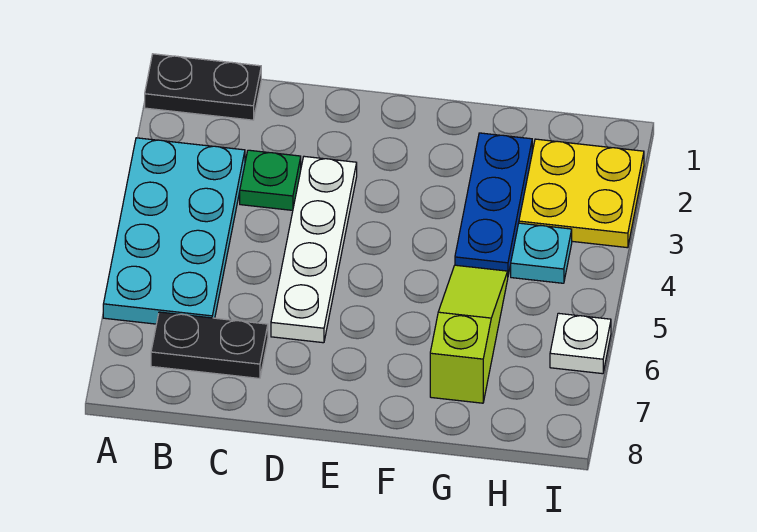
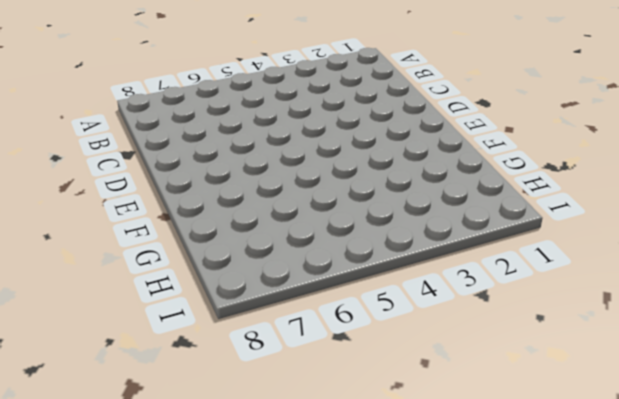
none -> black plate A1:B1 level 1
none -> cyan plate A3:B6 level 1

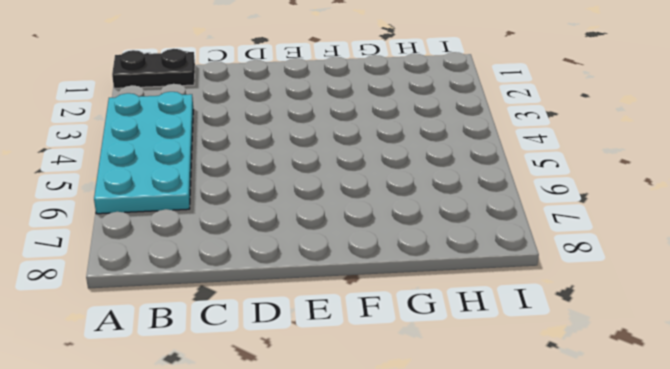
none -> black plate B7:C7 level 1
none -> green plate C3 level 1

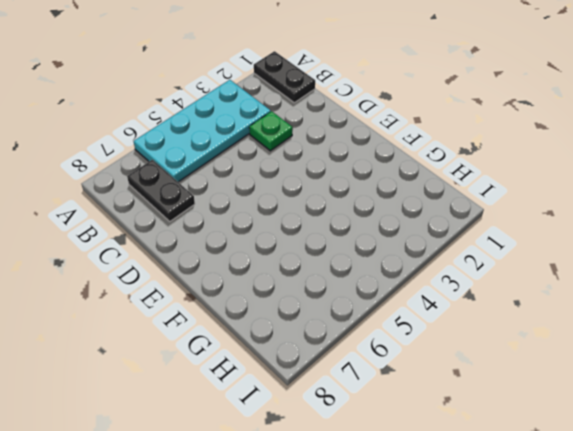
none -> white plate D3:D6 level 1
none -> blue plate G2:G4 level 1

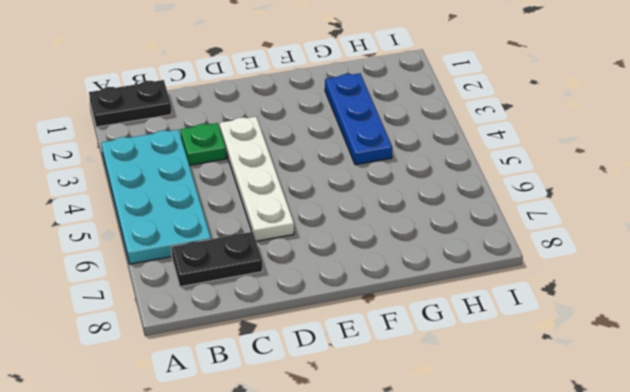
none -> lime slope G5:G7 level 1 top 7
none -> yellow plate H2:I3 level 1

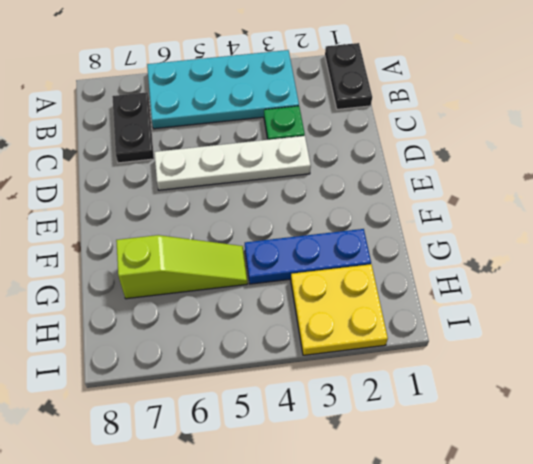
none -> cyan plate H4 level 1
none -> white plate I6 level 1

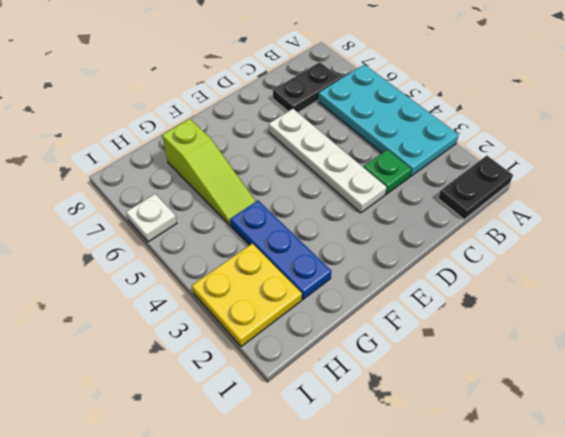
none -> cyan plate H4 level 1

